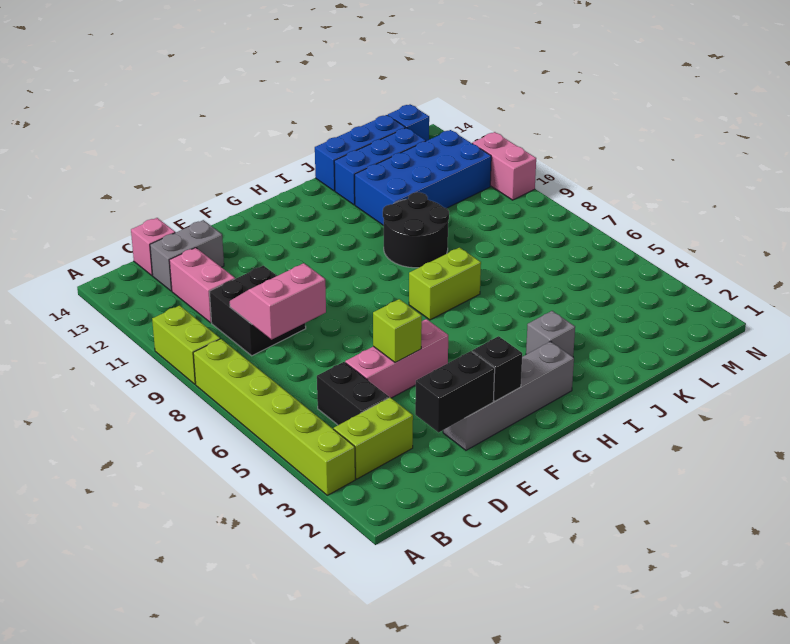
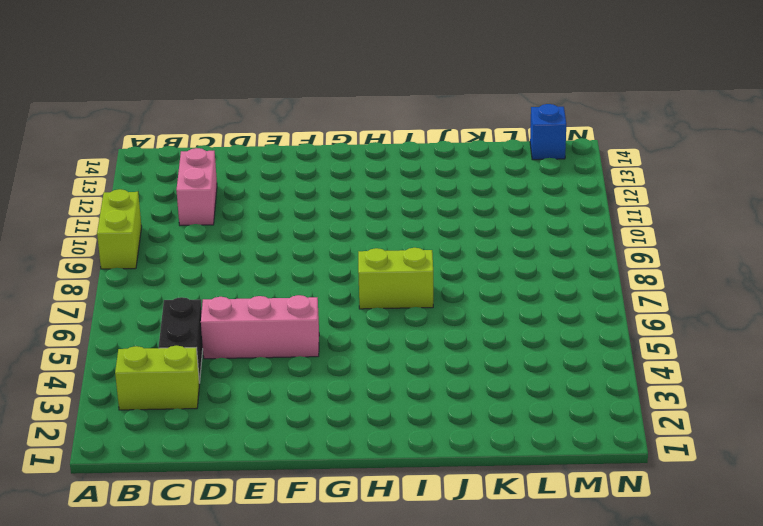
none -> lime brick A3:A8 level 1
none -> black brick C9:D10 level 1
none -> grey brick C13:D13 level 1

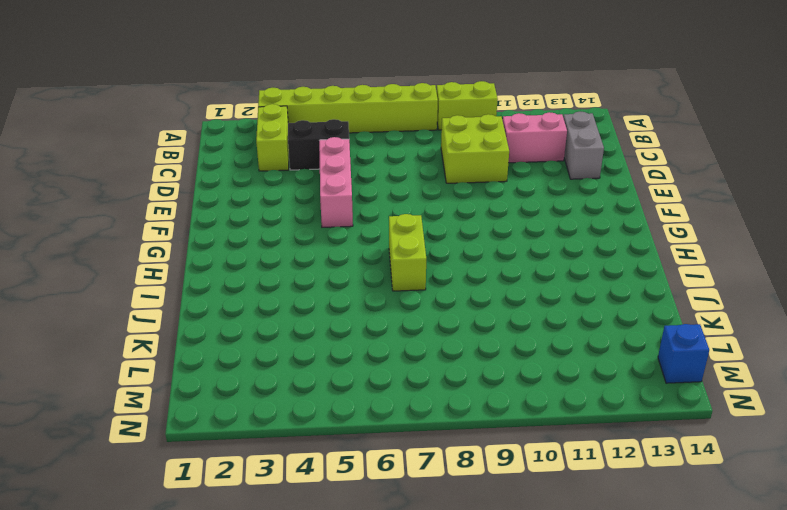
lime brick C9:D10 level 1 -> black brick C9:D10 level 1
none -> pink brick C14 level 1
none -> grey brick E2:H2 level 1
none -> grey brick I3 level 1

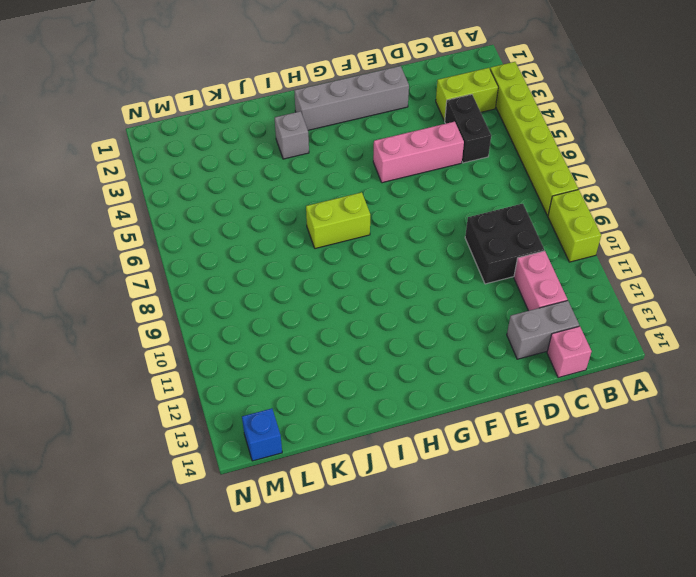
none -> black round brick I9:J10 level 1
none -> blue brick J11:M12 level 1
none -> blue brick J13:L13 level 1

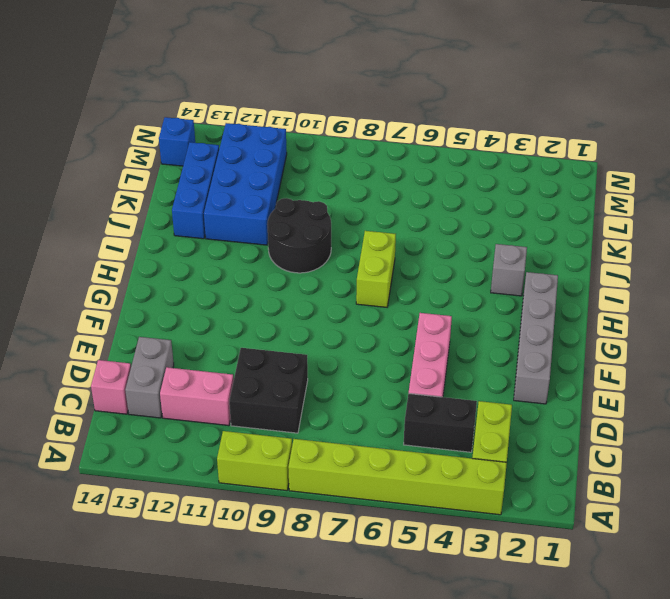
none -> blue brick J14:L14 level 1
none -> pink brick N10:N11 level 1
none -> pink slope C8:D9 level 2 top 8

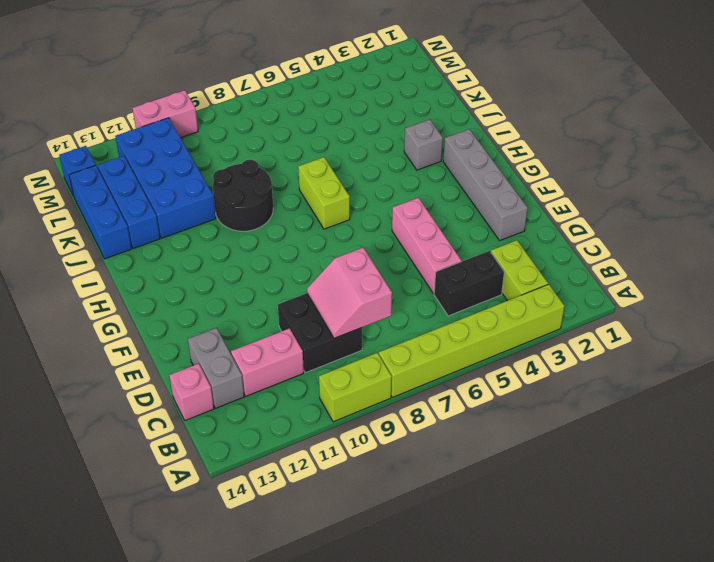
none -> black brick D2:E2 level 2
none -> lime brick E5 level 2
none -> black brick F2 level 2

